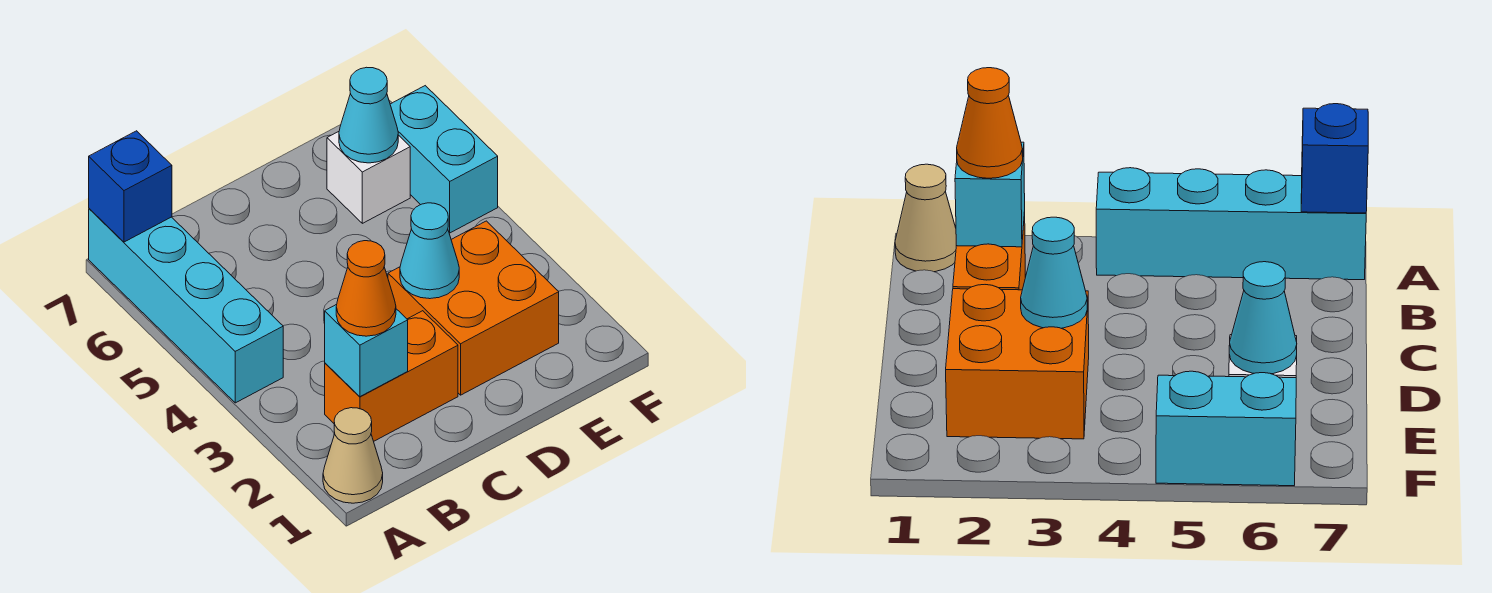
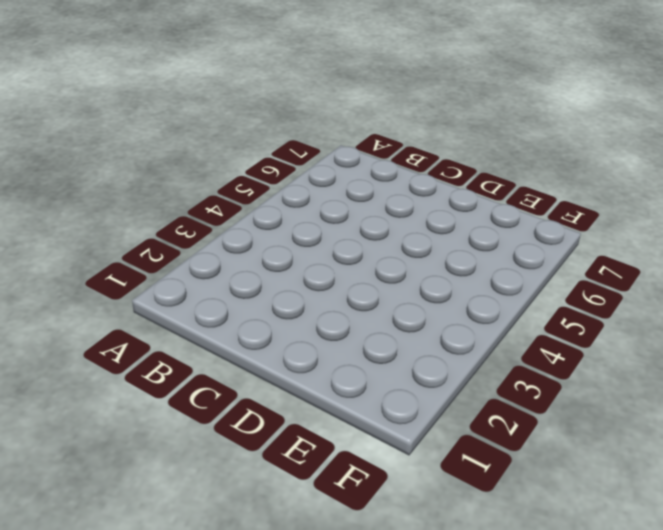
none -> tan cone A1 level 1
none -> cyan brick A4:A7 level 1

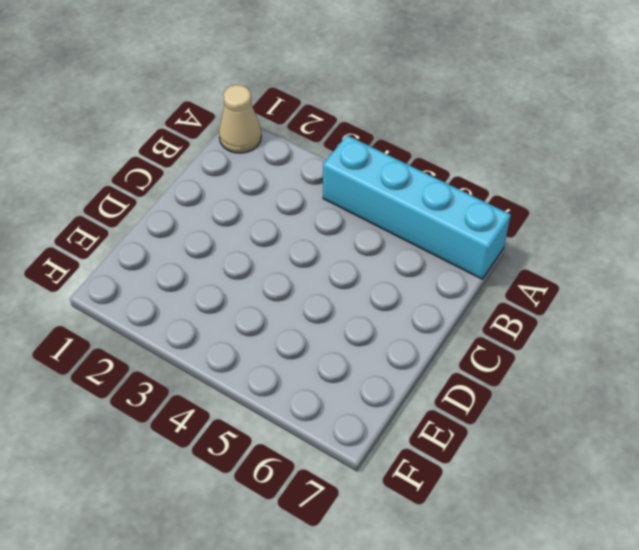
none -> orange brick B2:C2 level 1
none -> orange brick D2:E3 level 1

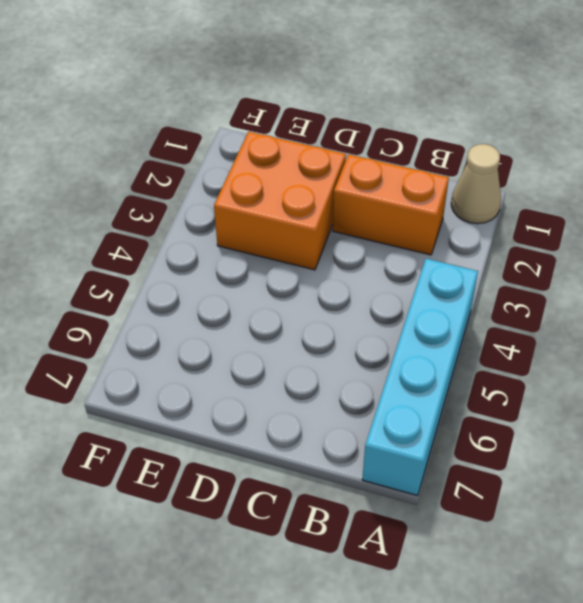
none -> white brick E6 level 1
none -> cyan brick F5:F6 level 1

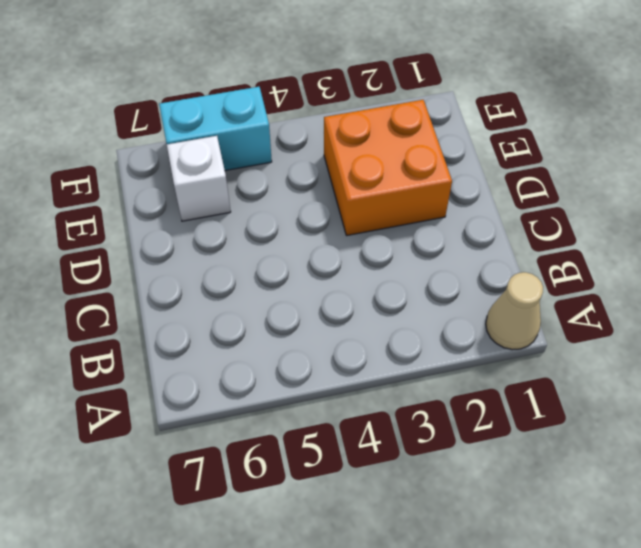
none -> cyan brick A4:A7 level 1
none -> orange brick B2:C2 level 1

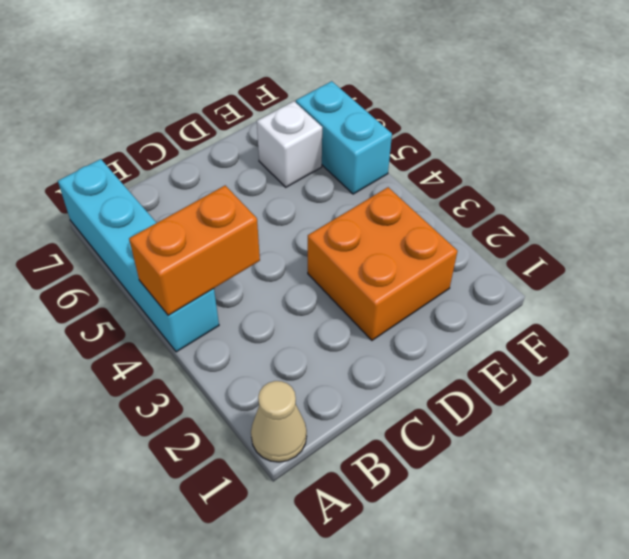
orange brick A4:B4 level 2 -> orange brick B2:C2 level 1
none -> blue brick A7 level 2
none -> cyan brick B2 level 2

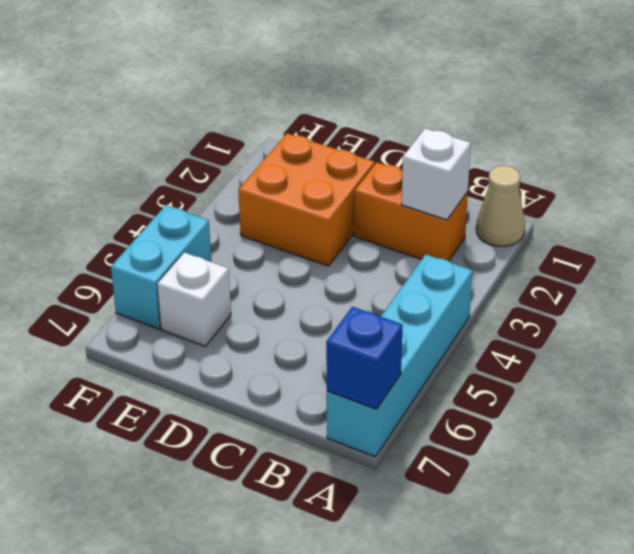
white brick B2 level 2 -> cyan brick B2 level 2
none -> cyan cone D3 level 2
none -> cyan cone E6 level 2

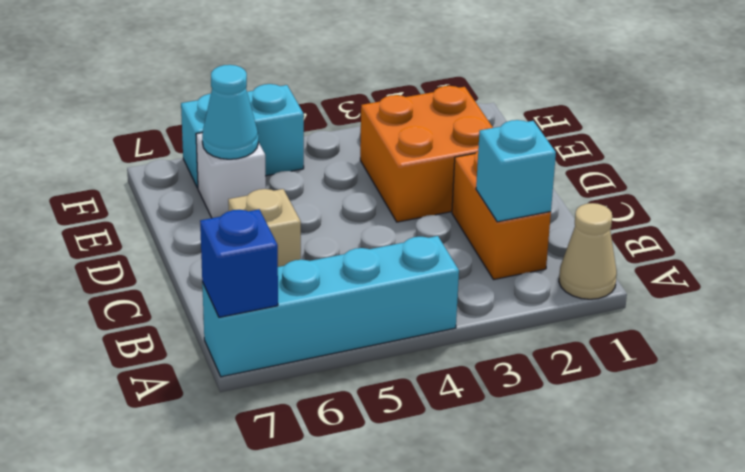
tan brick C6 level 1 -> none
none -> cyan cone D3 level 2
none -> orange cone B2 level 3

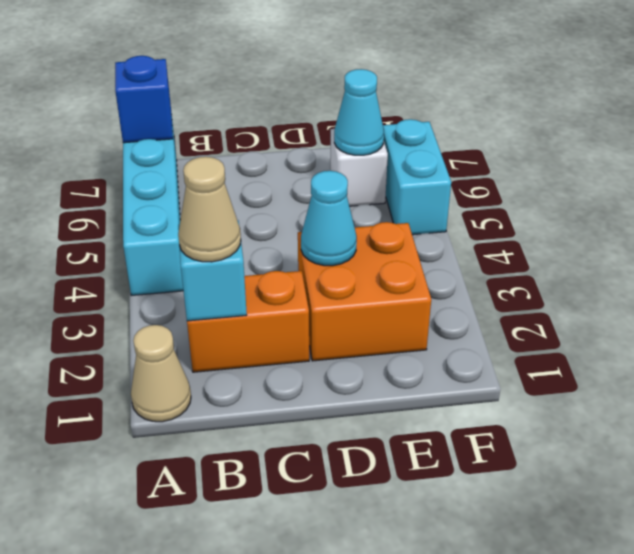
tan cone B2 level 3 -> orange cone B2 level 3

